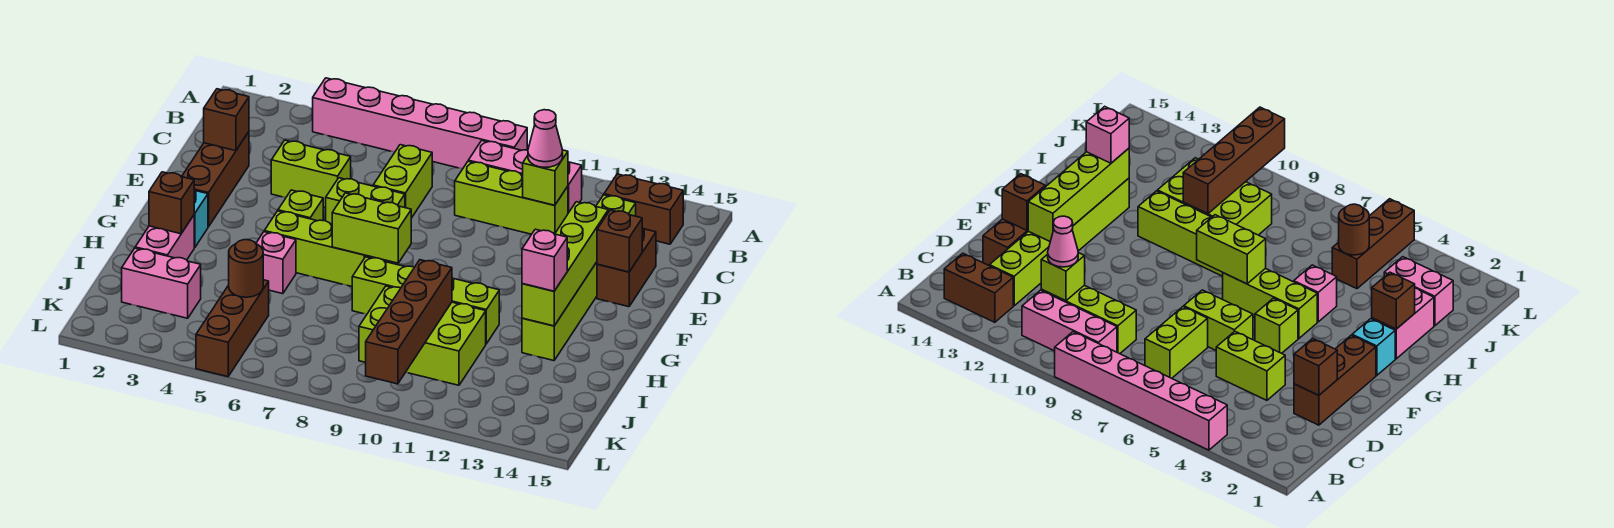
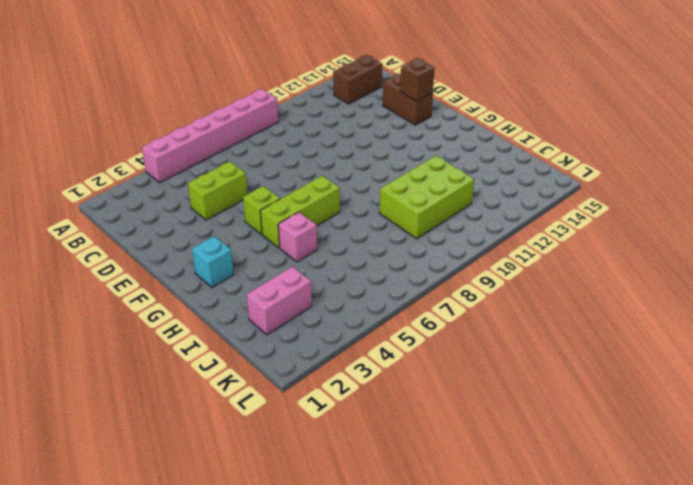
none -> pink brick B9:B11 level 1
none -> lime brick C7:D7 level 1
none -> lime brick C9:C11 level 1

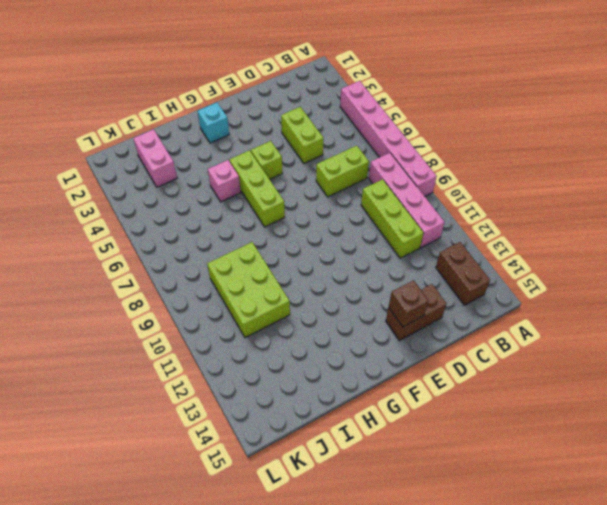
pink brick B8:B11 level 1 -> pink brick B9:B11 level 1
none -> lime brick C13:H13 level 1
none -> brown brick D2:F2 level 1
none -> lime brick E6:E7 level 1

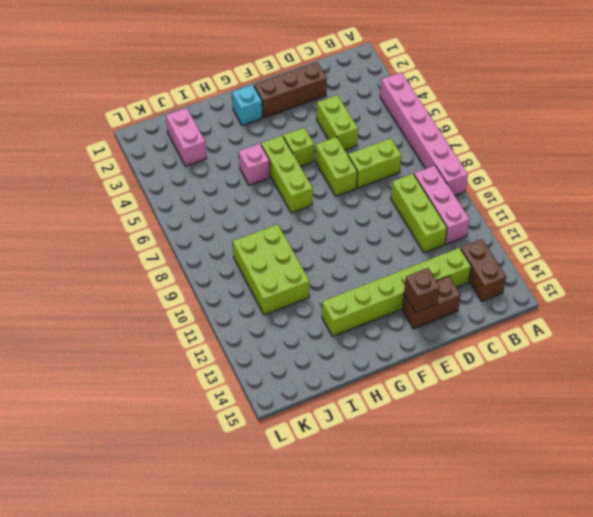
none -> pink brick H2:I2 level 1
none -> lime brick H8:H11 level 1
none -> brown brick J5:L5 level 1

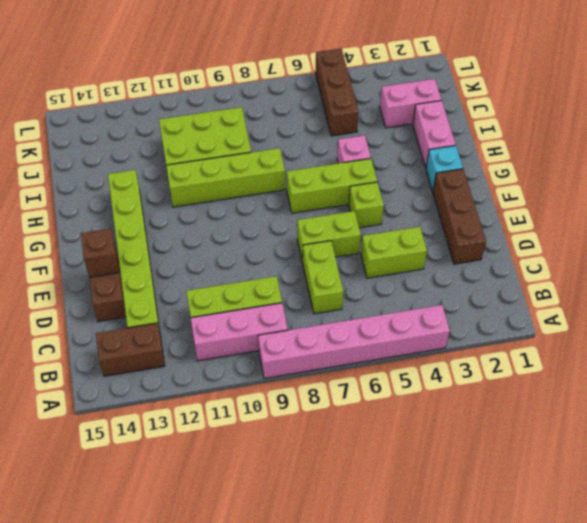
none -> lime brick C11 level 2
none -> brown brick D2 level 2
none -> lime brick E13:H13 level 2

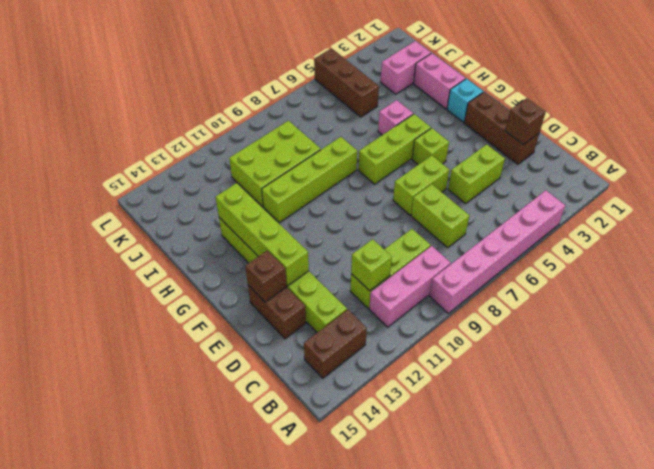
none -> lime brick G7:G8 level 2
none -> brown brick H2 level 2
none -> brown brick I10:L10 level 2

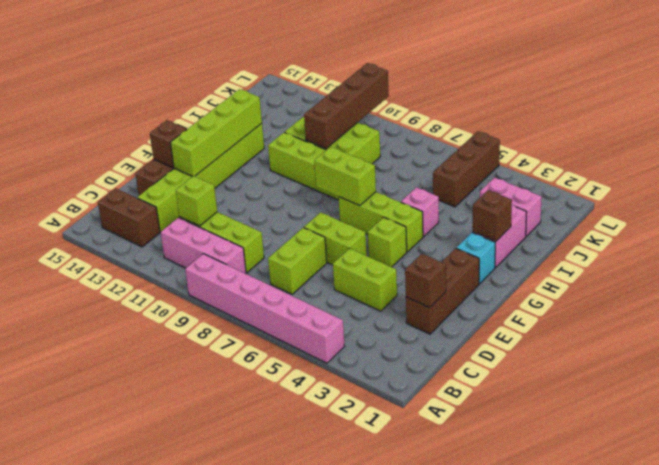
none -> brown round brick J5 level 2
none -> pink cone C11 level 3
none -> pink brick H13 level 3

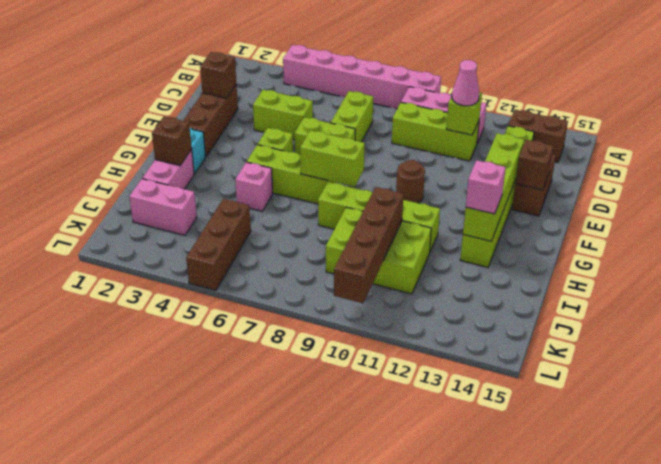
brown round brick F10 level 1 -> brown round brick J5 level 2

